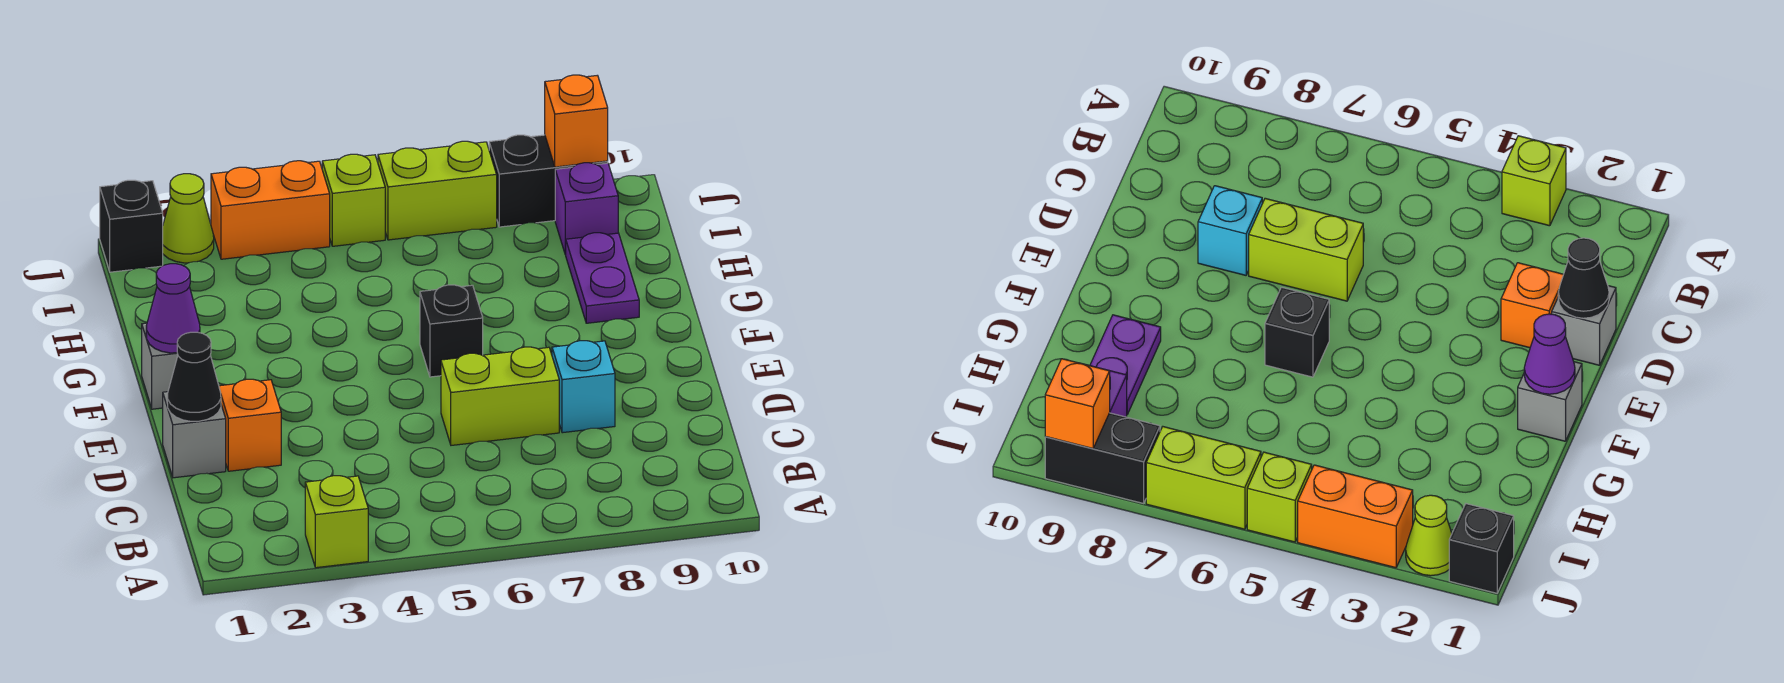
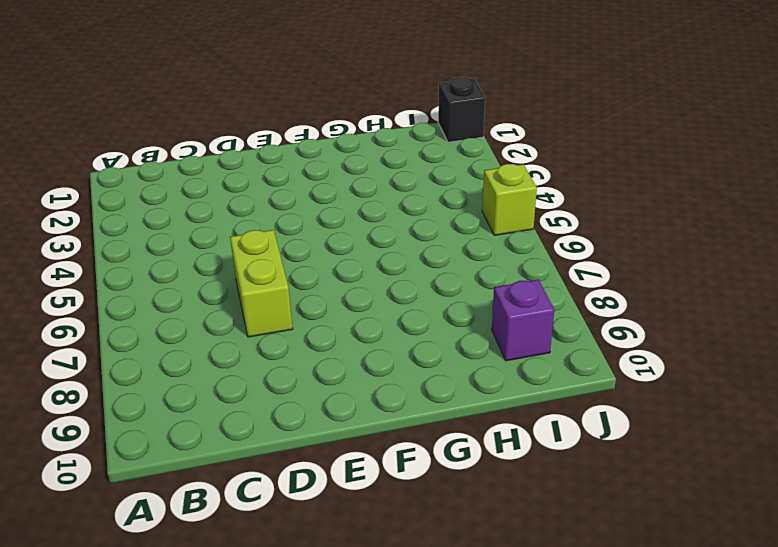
none -> lime brick A3 level 1
none -> grey brick D1 level 1
none -> orange brick D2 level 1

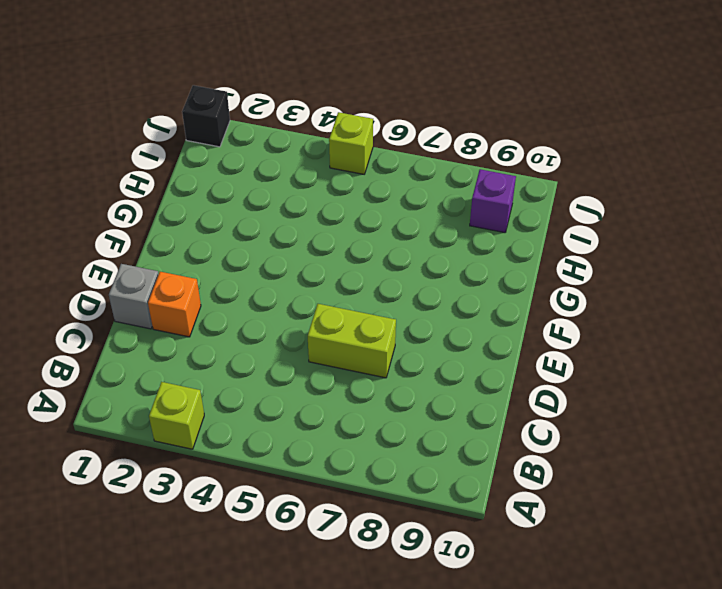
none -> cyan brick D8 level 1
none -> grey brick F1 level 1
none -> black brick F6 level 1

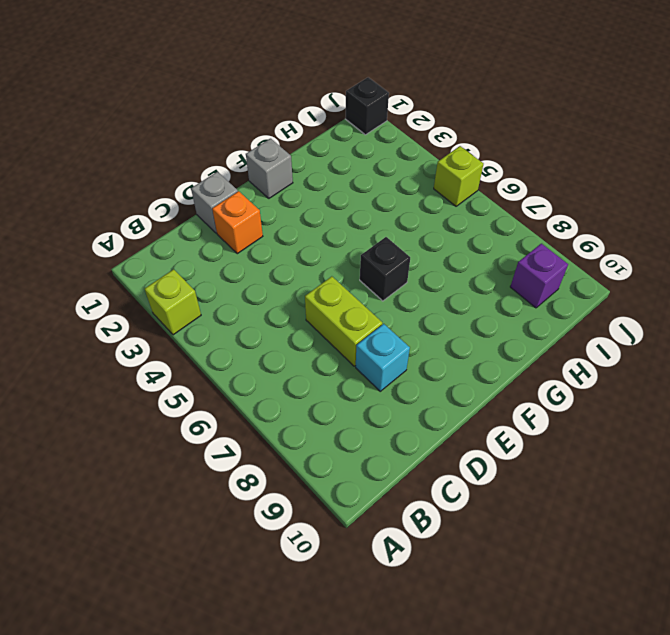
none -> purple plate G9:H9 level 1
none -> lime cone J2 level 1
none -> orange brick J3:J4 level 1

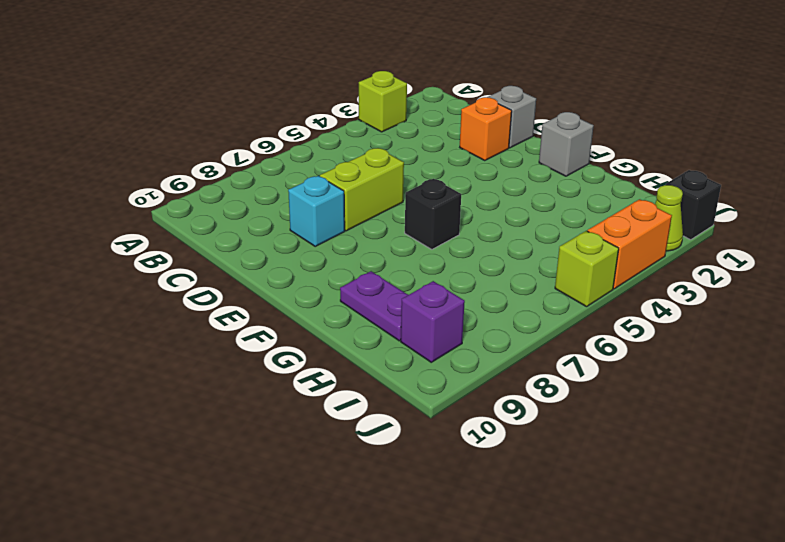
none -> lime brick J6:J7 level 1
none -> black brick J8:J9 level 1
none -> black cone D1 level 2

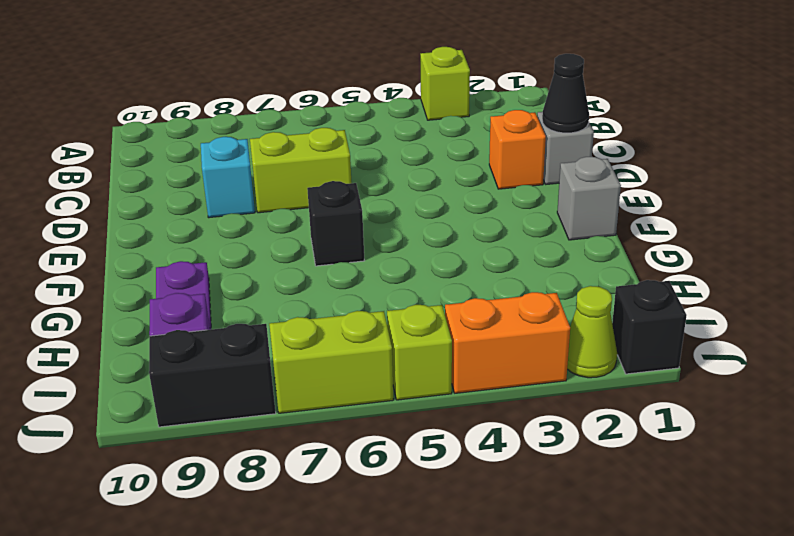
none -> purple cone F1 level 2
none -> orange brick J9 level 2

